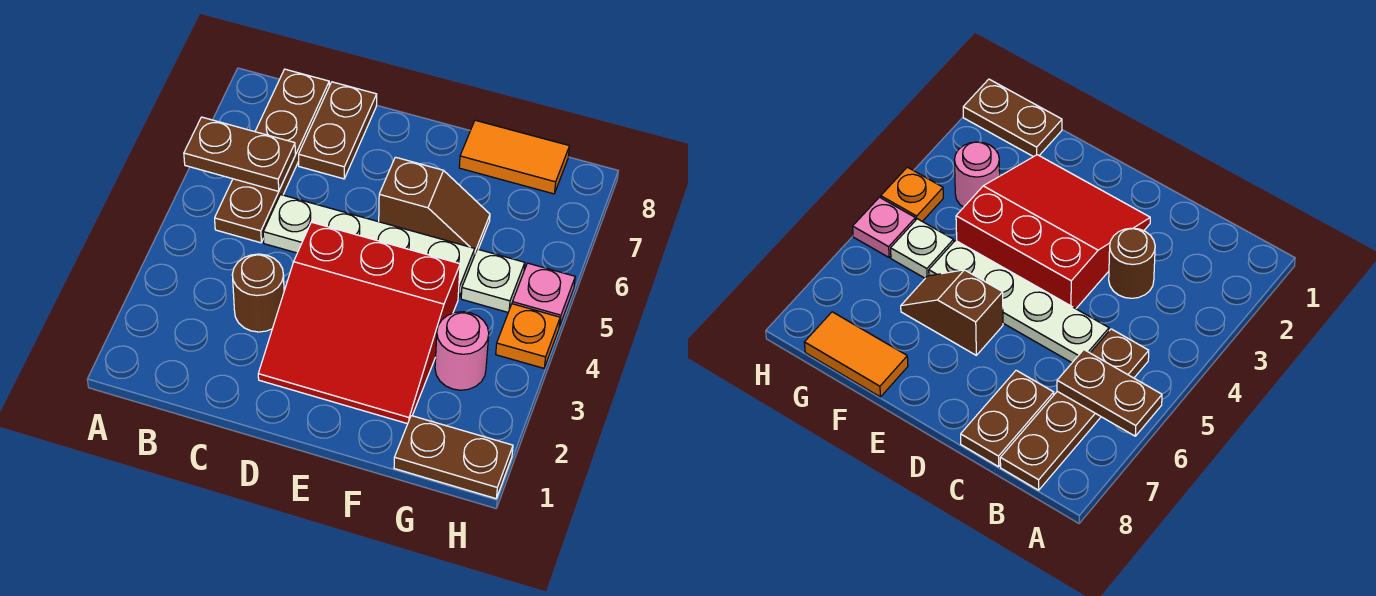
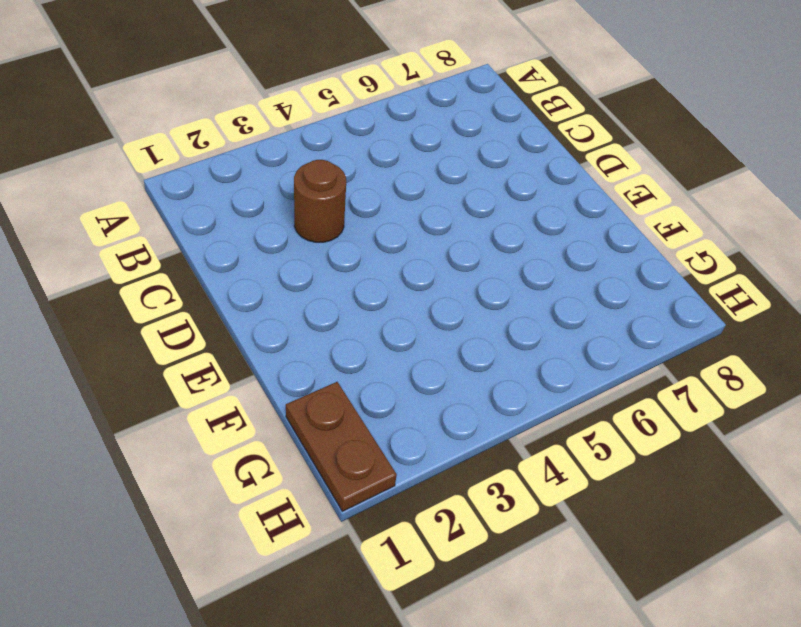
none -> brown plate B5:B8 level 1
none -> white plate C5:F5 level 1
none -> brown plate C7:C8 level 1

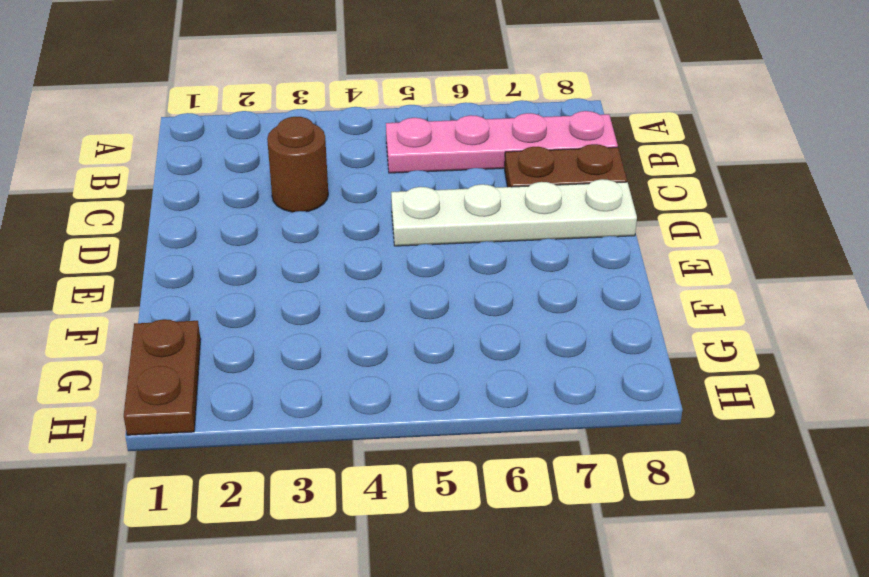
pink plate B5:B8 level 1 -> brown plate B5:B8 level 1
white plate D5:D8 level 1 -> white plate C5:F5 level 1
none -> red slope D2:F4 level 1 top 4
none -> brown slope E6:F6 level 1 top E
none -> orange tile F8:G8 level 1

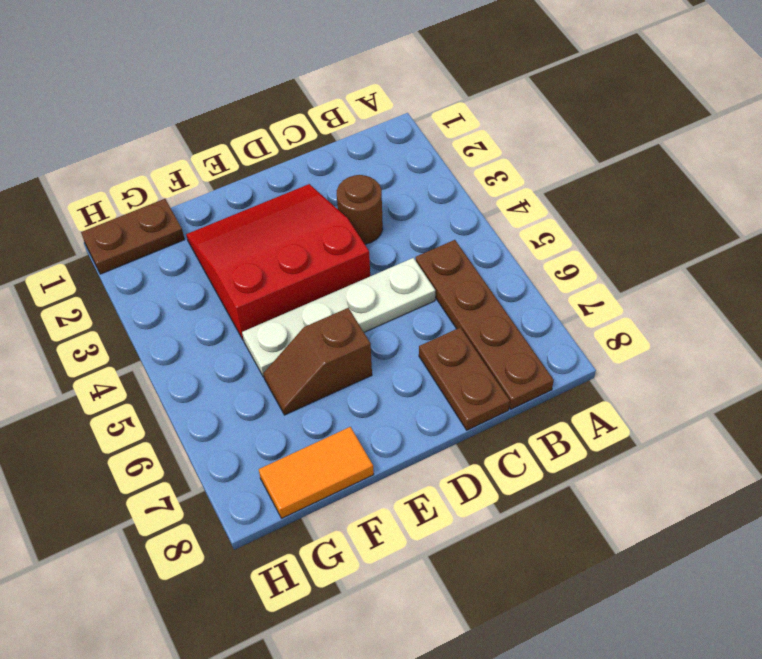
none -> pink round brick G3 level 1
none -> white plate G5 level 1
none -> orange plate H4 level 1

